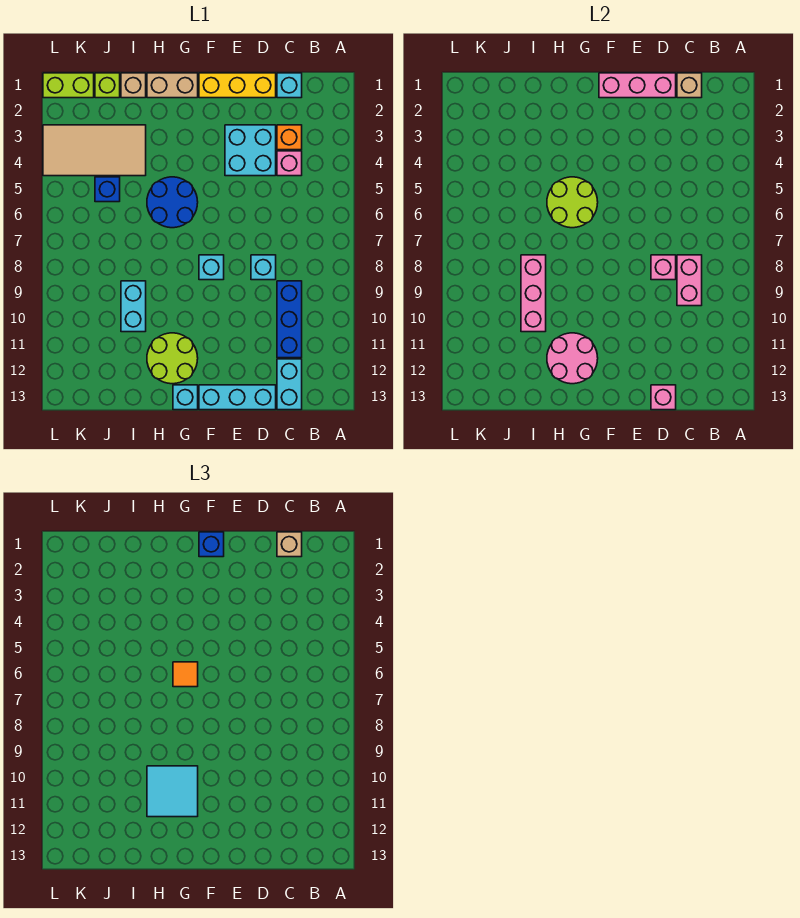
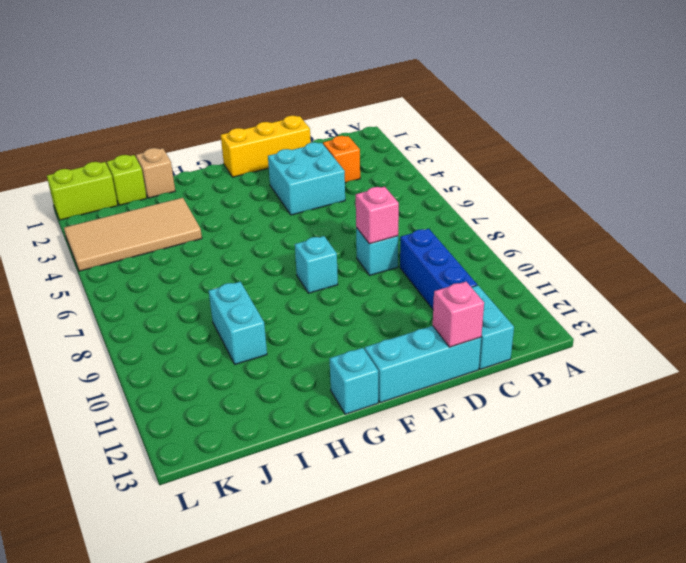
none -> cyan brick C1 level 1
none -> pink brick C4 level 1
none -> tan brick G1:H1 level 1
none -> blue round brick G5:H6 level 1

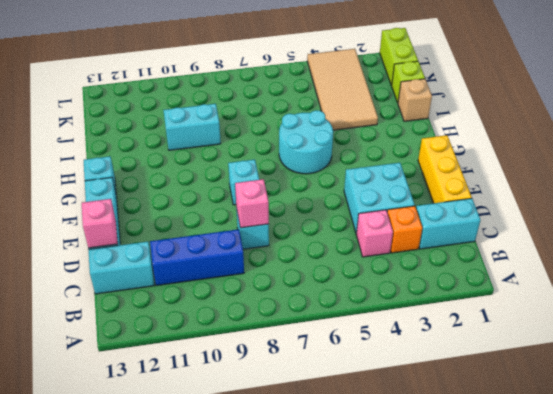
cyan brick C1:C2 level 1 -> cyan brick C1 level 1
cyan round brick G5:H6 level 1 -> blue round brick G5:H6 level 1
none -> tan brick G1:H1 level 1
none -> lime round brick G11:H12 level 1
none -> blue brick J5 level 1
none -> tan brick C1 level 2

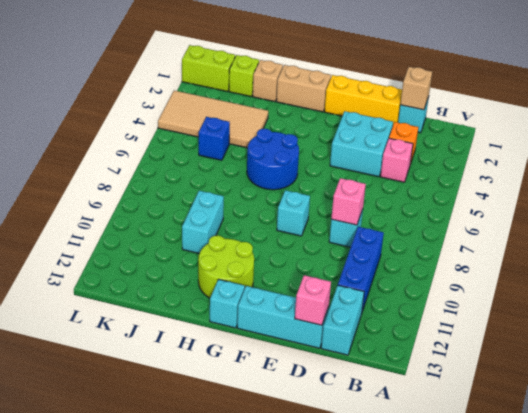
none -> pink brick C8:C9 level 2
none -> pink brick D1:F1 level 2
none -> lime round brick G5:H6 level 2
none -> pink round brick G11:H12 level 2

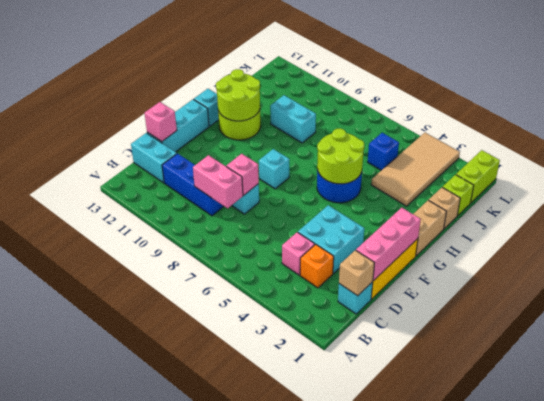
lime round brick G11:H12 level 2 -> pink round brick G11:H12 level 2
none -> pink brick I8:I10 level 2
none -> tan brick C1 level 3
none -> blue brick F1 level 3
none -> orange tile G6 level 3

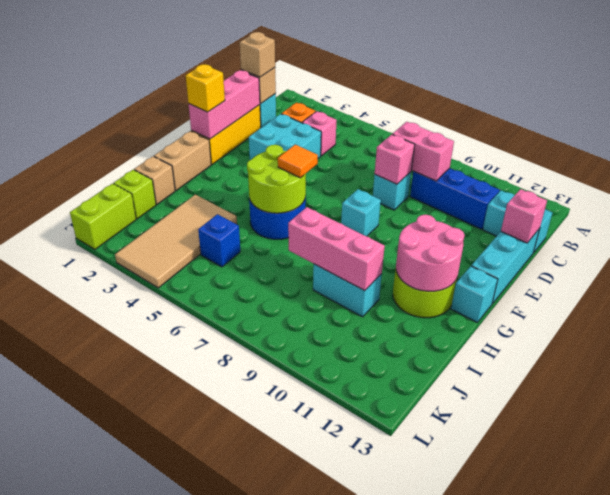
yellow brick F1 level 3 -> blue brick F1 level 3
none -> cyan tile G10:H11 level 3

